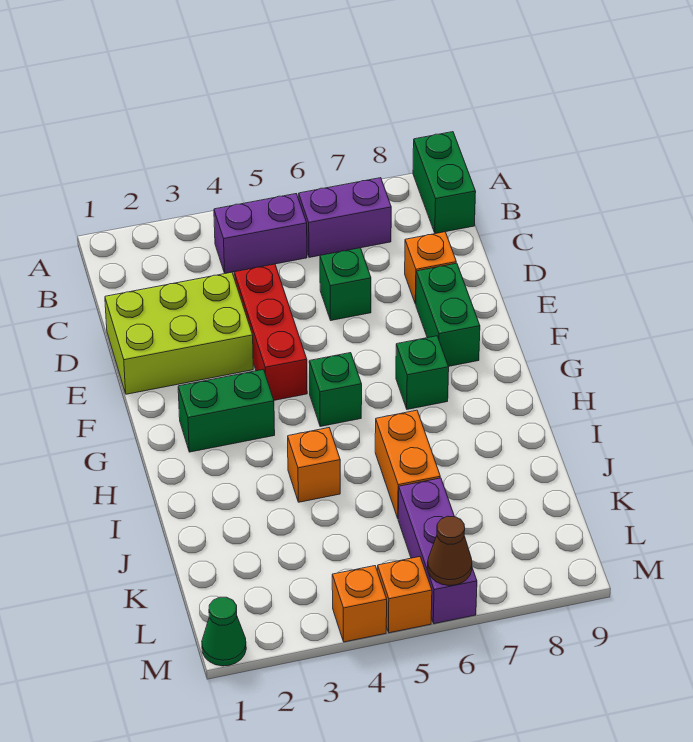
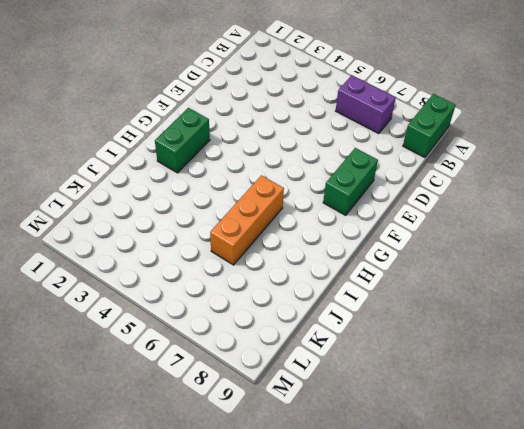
green brick G2:H2 level 1 -> green brick G2:G3 level 1
orange brick H6:J6 level 1 -> orange brick I6:J6 level 1
none -> purple brick B4:B5 level 1
none -> lime brick D1:E3 level 1
none -> red brick D4:F4 level 1

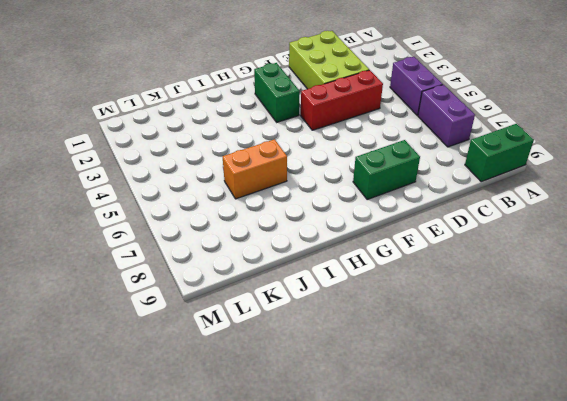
none -> green brick D6 level 1
none -> orange brick D8 level 1
none -> green brick G5 level 1

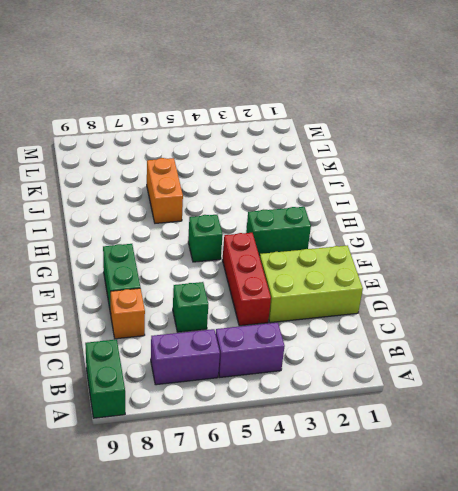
none -> green brick G7 level 1
none -> orange brick I4 level 1
none -> purple brick K6:M6 level 1

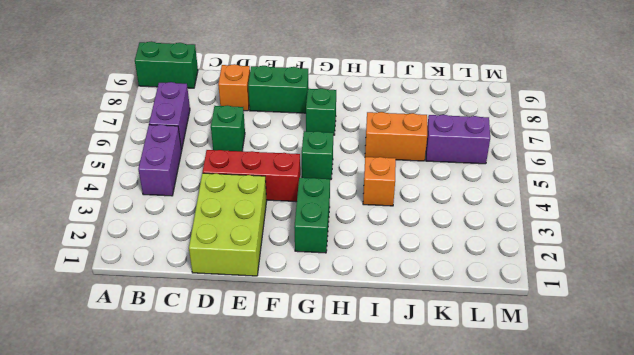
purple brick K6:L6 level 1 -> purple brick K6:M6 level 1
none -> green cone M1 level 1
none -> orange brick M4 level 1
none -> orange brick M5 level 1

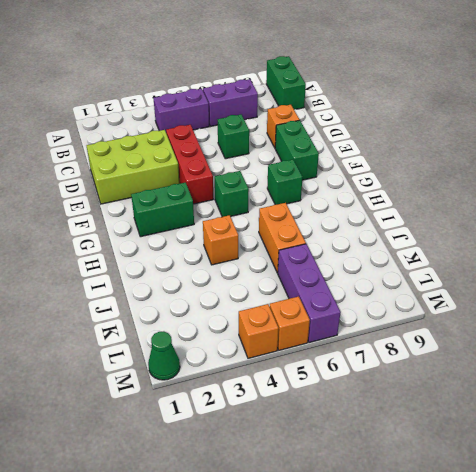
none -> brown cone M6 level 2

